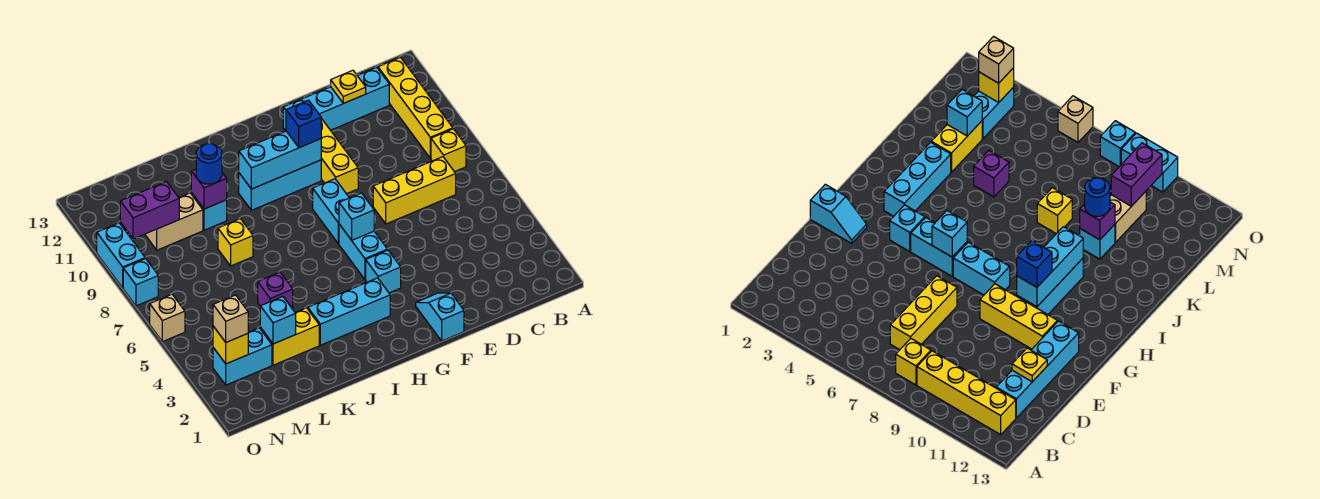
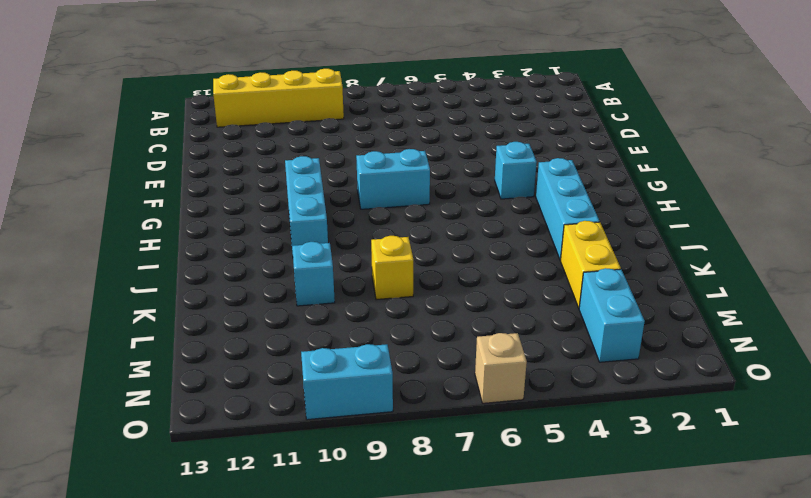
none -> yellow brick B8 level 1
none -> yellow brick C7:E7 level 1
none -> cyan brick C12:F12 level 1
none -> cyan slope F1:F2 level 1 top 1

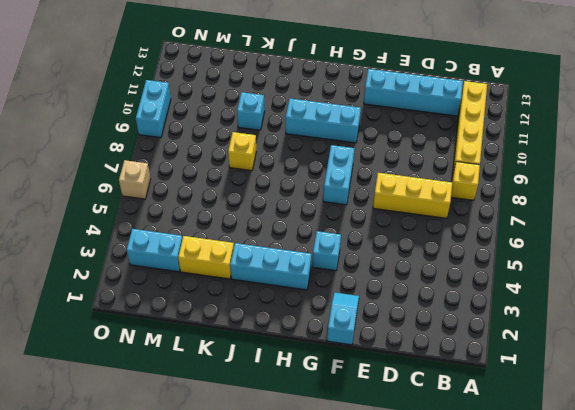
none -> yellow brick F9:F11 level 1
none -> cyan brick G5:G6 level 1
none -> purple brick K5 level 1
none -> tan brick L10:M10 level 1

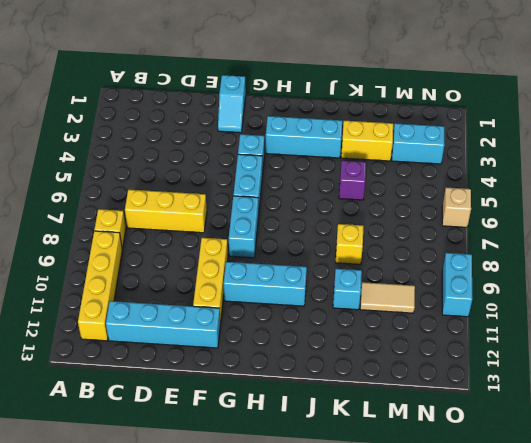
tan tile L10:M10 level 1 -> tan brick L10:M10 level 1
none -> cyan brick O8 level 1
none -> yellow plate D12 level 2
none -> cyan brick G6 level 2
none -> cyan brick G10:I10 level 2

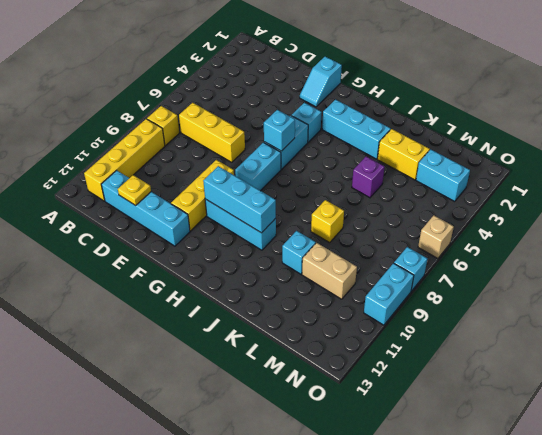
none -> purple brick K10 level 2
none -> cyan brick L3 level 2
none -> purple brick M10:N10 level 2
none -> yellow brick N3 level 2

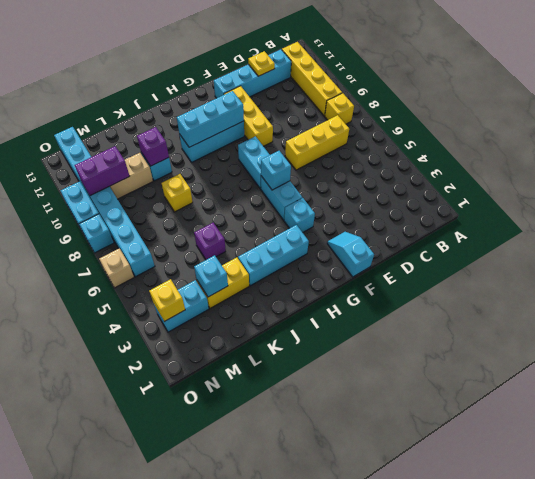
cyan brick N6:N13 level 1 -> none
none -> blue brick G10 level 3
none -> blue round brick K10 level 3
none -> tan brick N3 level 3

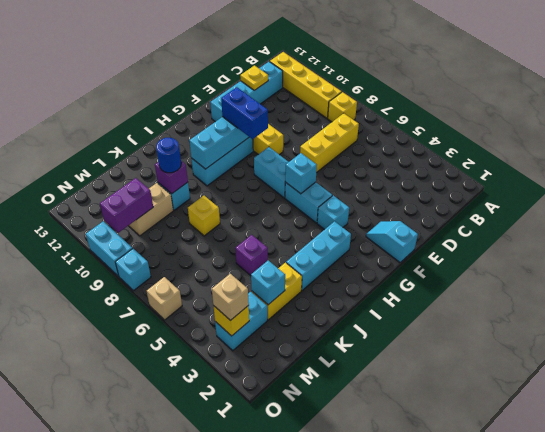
blue brick G9:G10 level 3 -> blue brick G10 level 3

